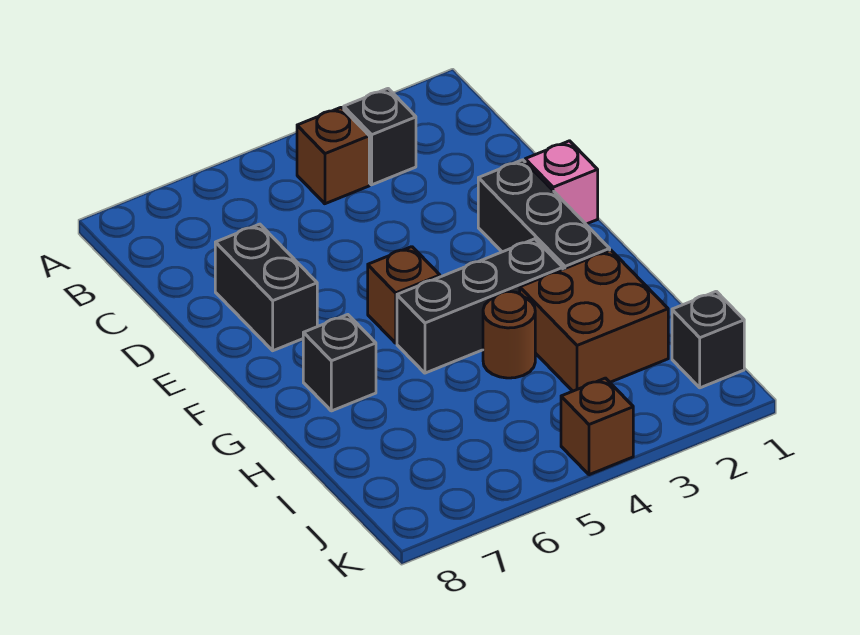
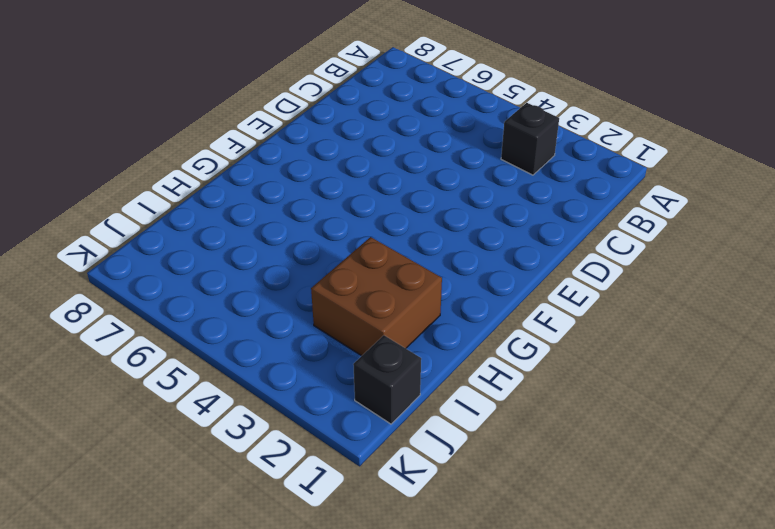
none -> brown brick B4 level 1
none -> black brick D7:E7 level 1
none -> pink brick E1 level 1

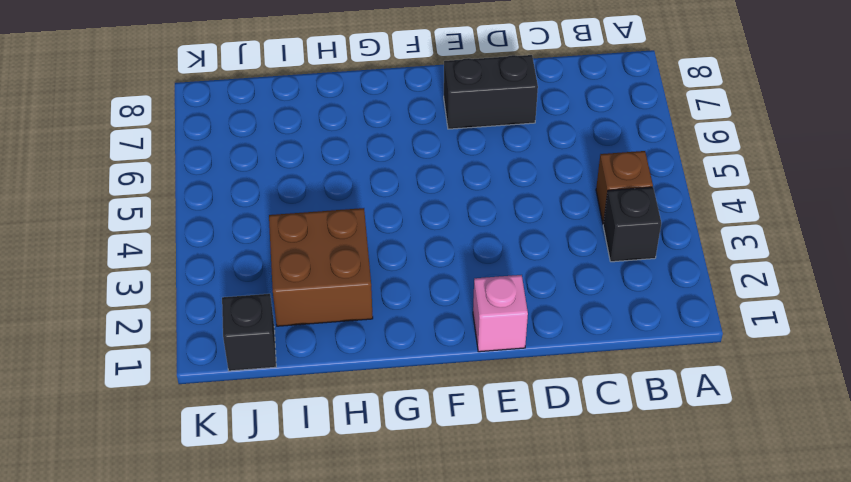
none -> black brick E2:G2 level 1
none -> brown brick F5 level 1
none -> black brick G3:G5 level 1

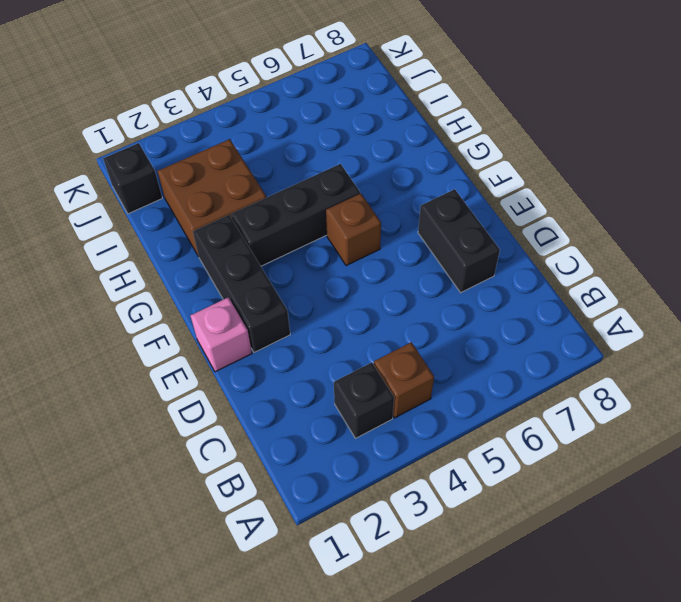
none -> black brick G7 level 1
none -> brown round brick H4 level 1
none -> brown brick K4 level 1

